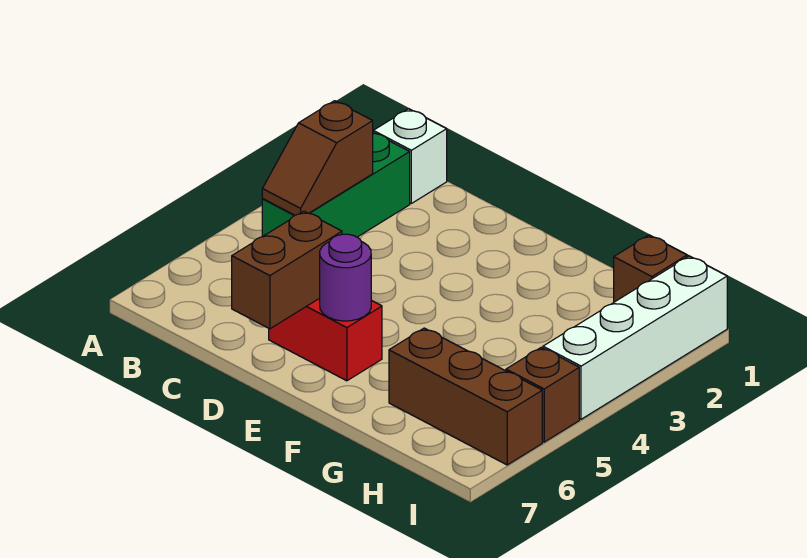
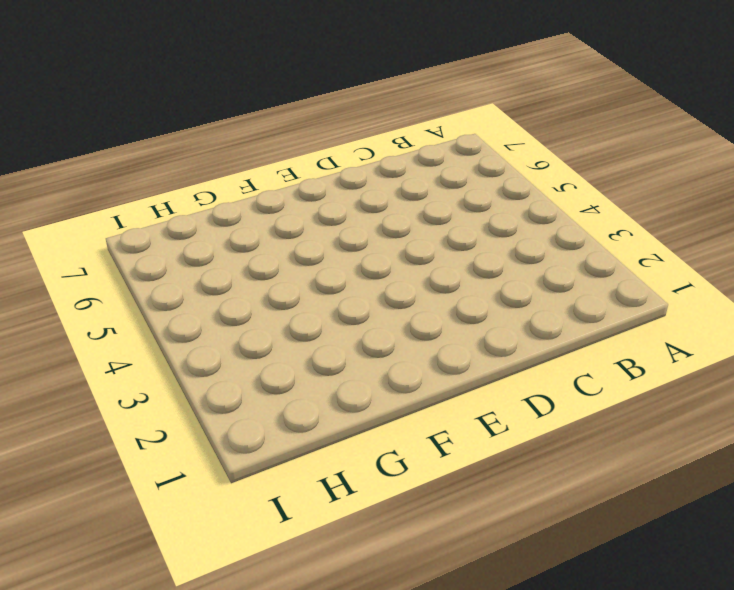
none -> white brick B1 level 1
none -> green brick B2:B4 level 1

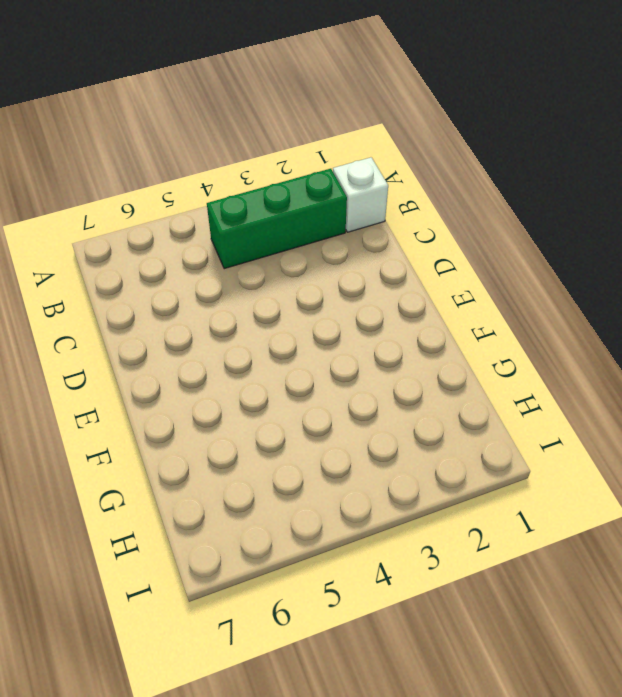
none -> red brick D6:E6 level 1
none -> brown brick G6:I6 level 1

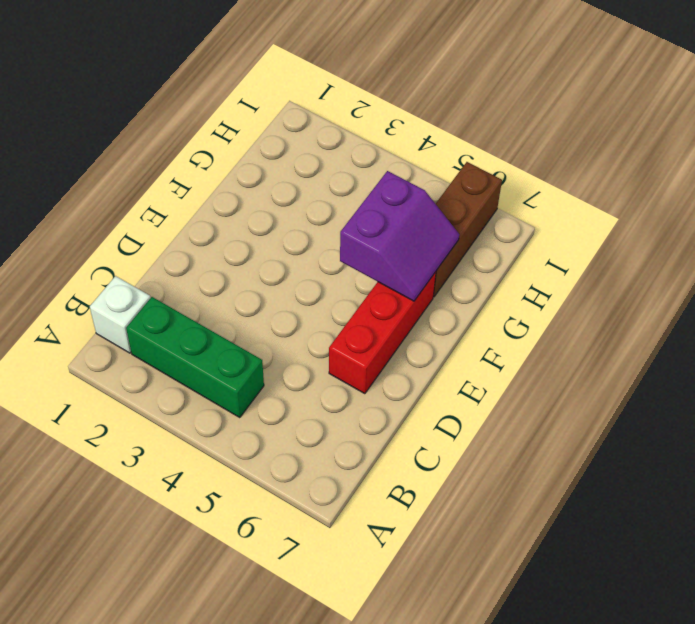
red brick D6:F6 level 1 -> red brick D6:E6 level 1
purple slope F5:G6 level 2 top 5 -> none
none -> brown brick H1 level 1
none -> white brick I1:I4 level 1

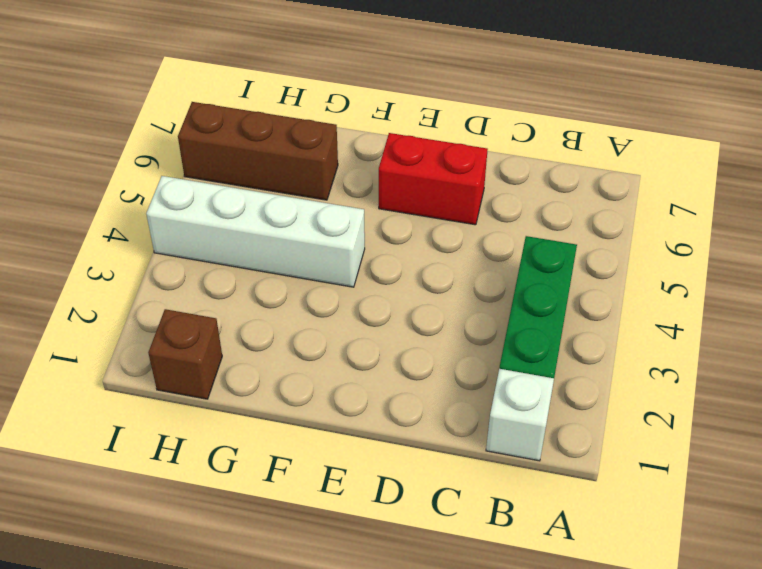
white brick F4:I4 level 1 -> white brick I1:I4 level 1
none -> brown brick I5 level 1
none -> brown slope B3:B4 level 2 top 3

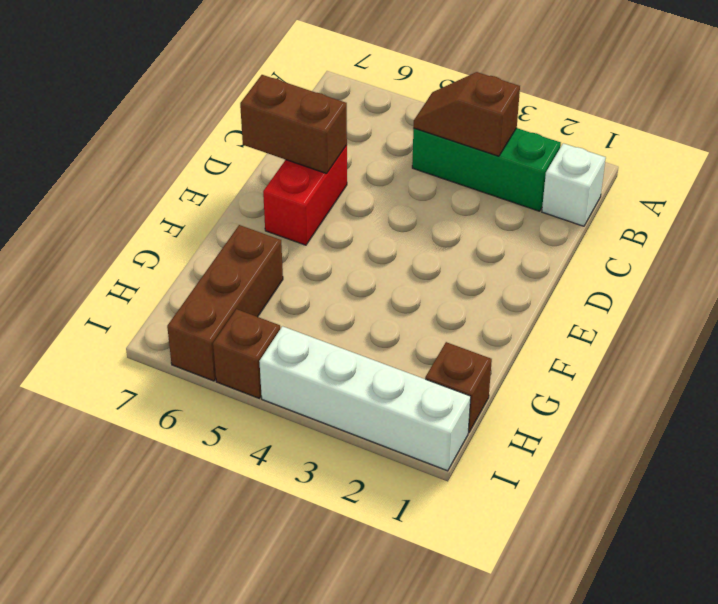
none -> purple round brick E6 level 2

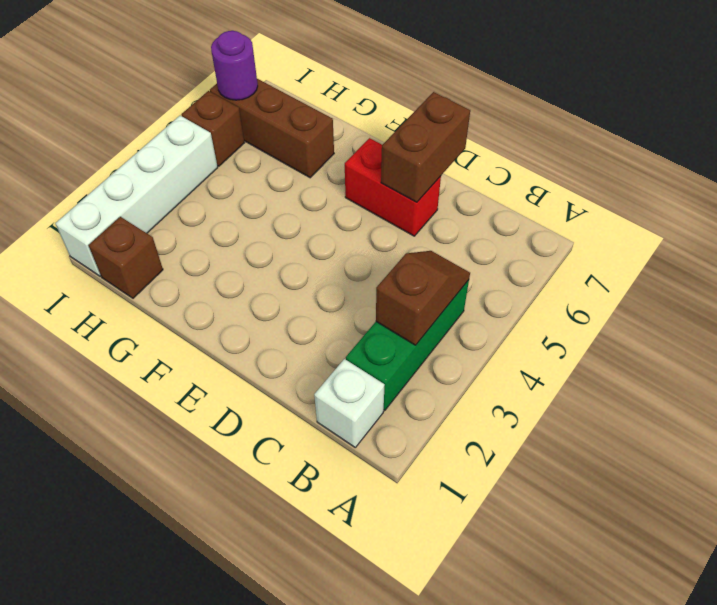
purple round brick I6 level 2 -> purple round brick E6 level 2

